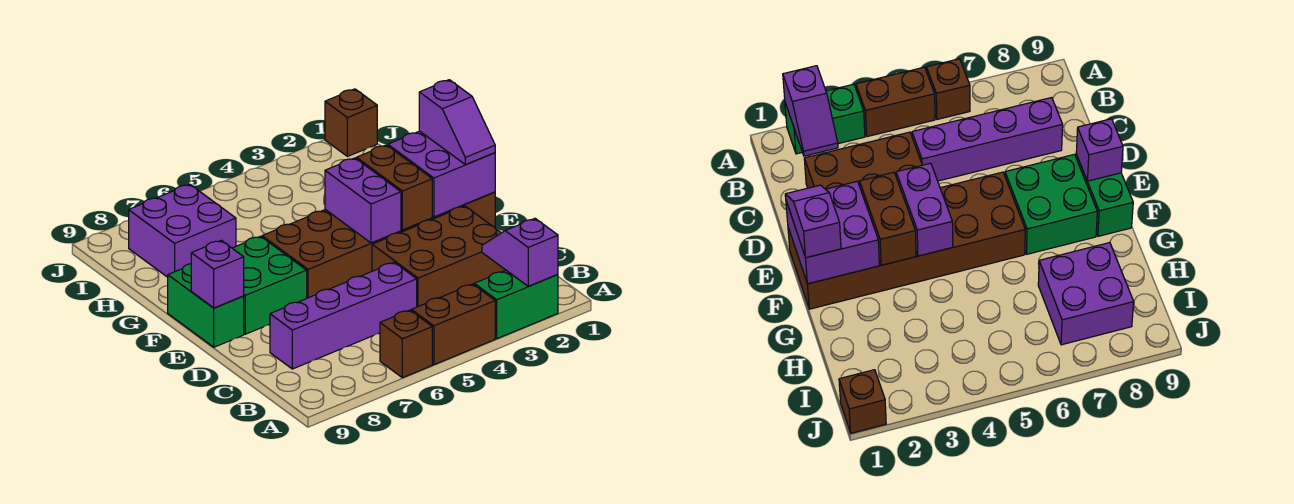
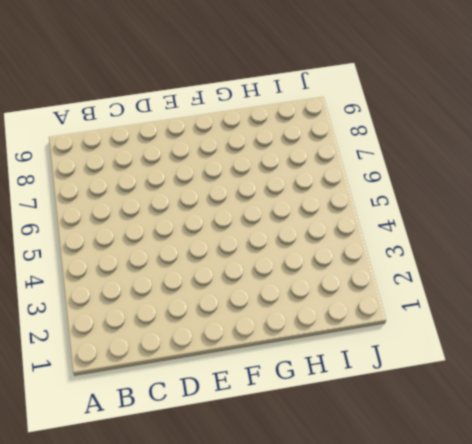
none -> green brick A2:A3 level 1
none -> brown brick A4:A5 level 1
none -> brown brick A6 level 1

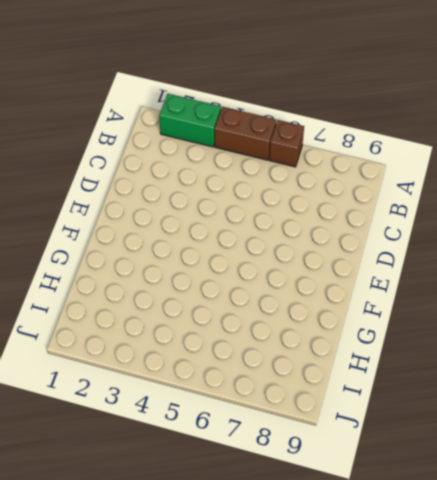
none -> brown brick C2:D4 level 1
none -> purple brick C5:C8 level 1
none -> brown brick E1:F6 level 1

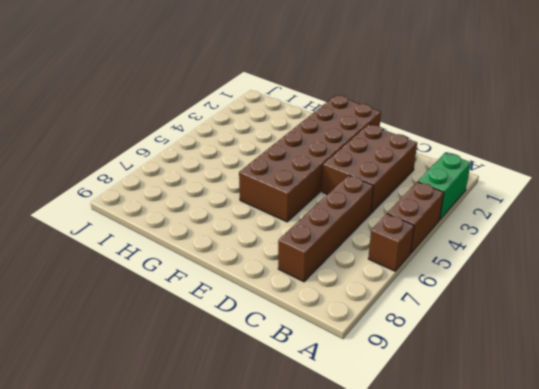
brown brick C5:C8 level 1 -> purple brick C5:C8 level 1
none -> green brick E7:F8 level 1
none -> green brick E9:F9 level 1
none -> purple brick H7:I8 level 1

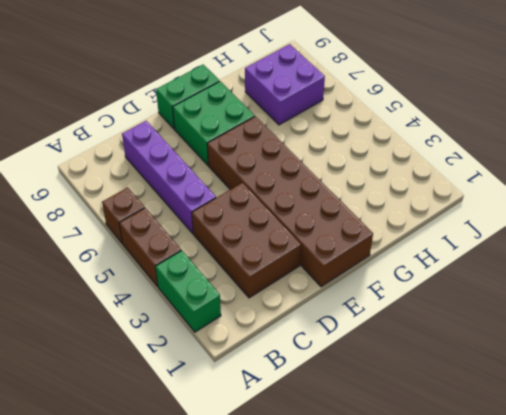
none -> brown brick J1 level 1
none -> purple slope A2:B2 level 2 top A
none -> purple brick E1:F2 level 2

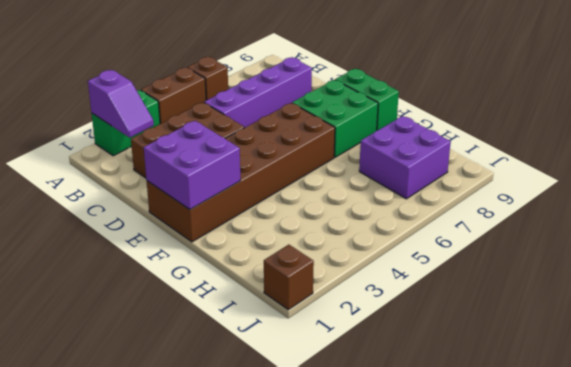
none -> brown brick E3:F3 level 2
none -> purple brick E4:F4 level 2
none -> purple brick E9 level 2

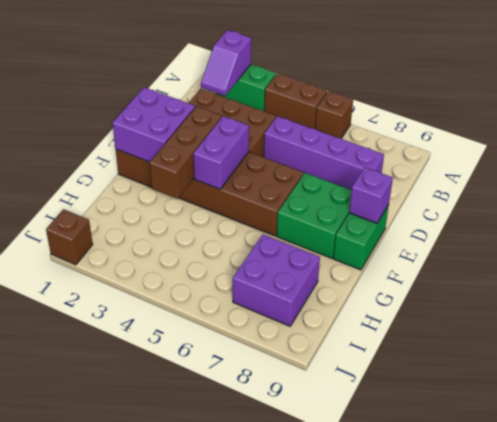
brown brick E3:G3 level 2 -> brown brick E3:F3 level 2
none -> purple slope E1:F1 level 3 top F

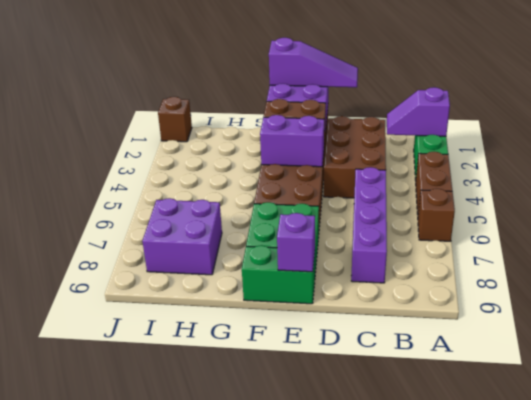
purple slope D1:F1 level 3 top F -> purple slope E1:F1 level 3 top F

